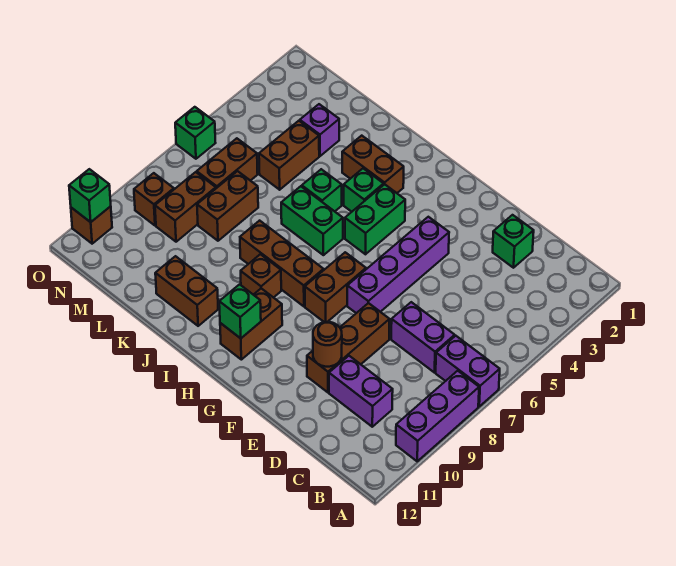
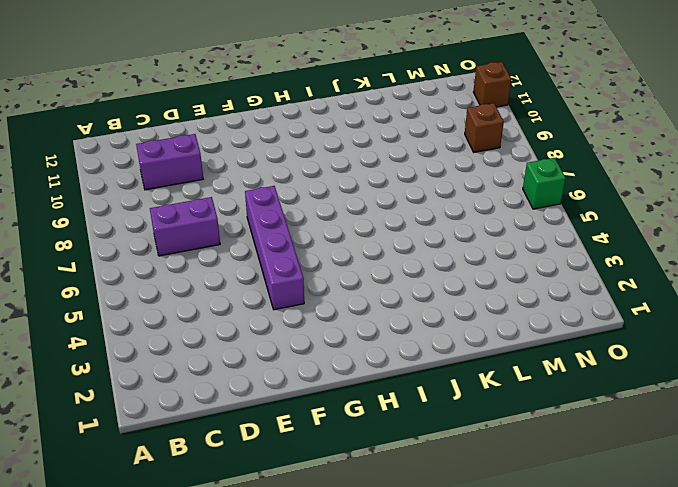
none -> purple brick A7:B7 level 1
none -> purple brick A8:A10 level 1
none -> green brick D2 level 1

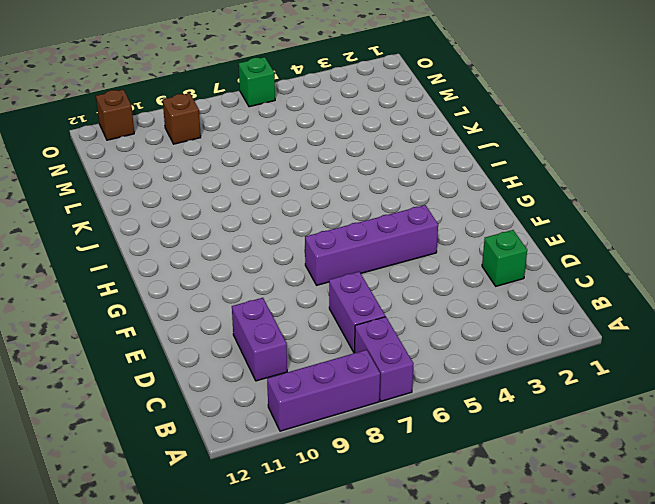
none -> brown brick E8:E10 level 1
none -> brown brick G7:G8 level 1
none -> green brick H4:H5 level 1

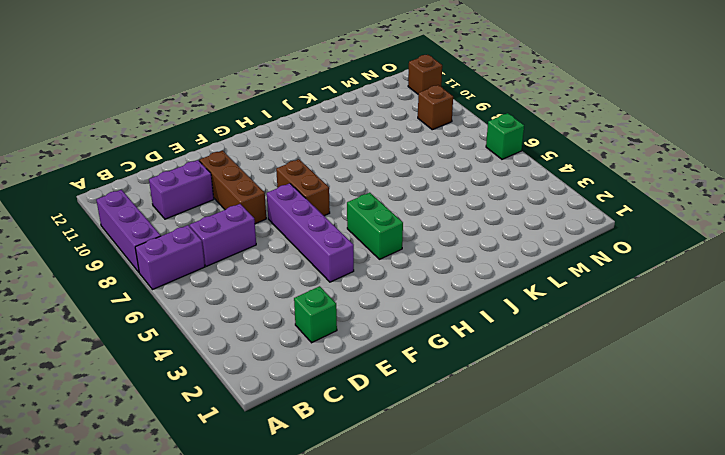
none -> brown brick H8:J8 level 1
none -> brown brick H10:H11 level 1
none -> brown brick I3:J3 level 1

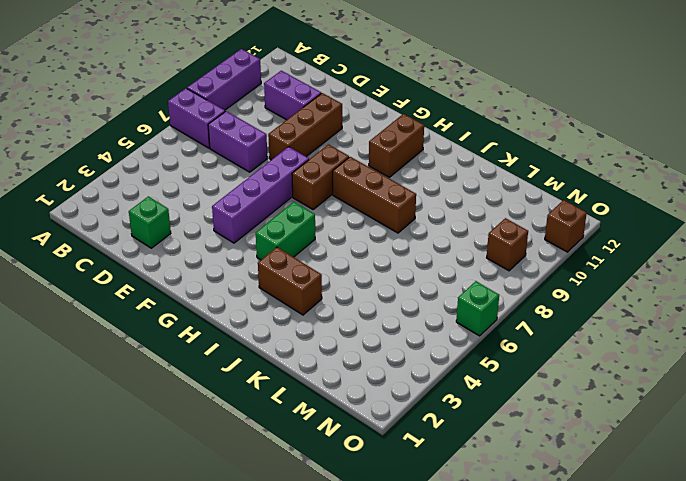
none -> green brick I4 level 1
none -> green brick I6:J6 level 1
none -> brown brick I9 level 1

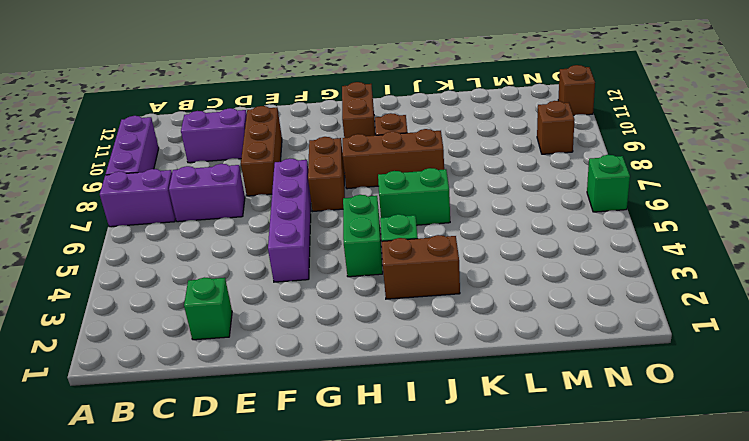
none -> green brick J5 level 1
none -> brown brick J11:K11 level 1
none -> purple brick L3 level 1

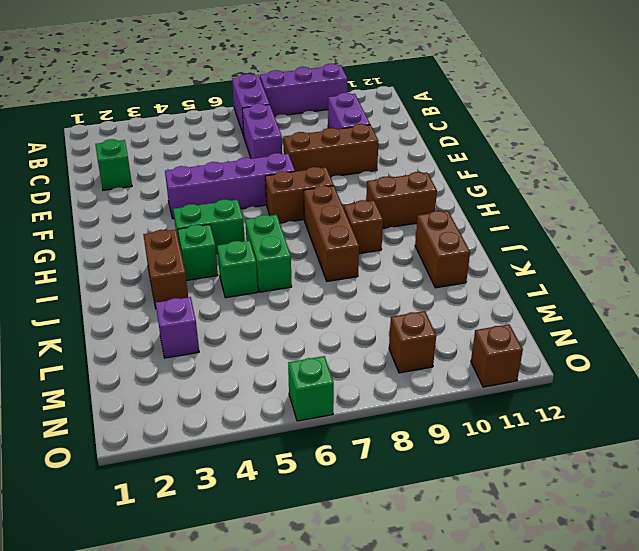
none -> brown brick L4:L5 level 1
none -> brown brick L7:L8 level 1
none -> brown brick M6:M7 level 1

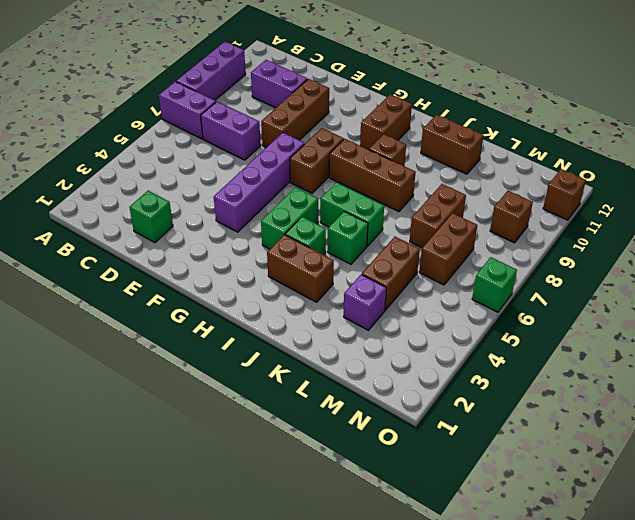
none -> brown brick M8:M9 level 1
none -> brown round brick E10 level 2
none -> green brick H11 level 2

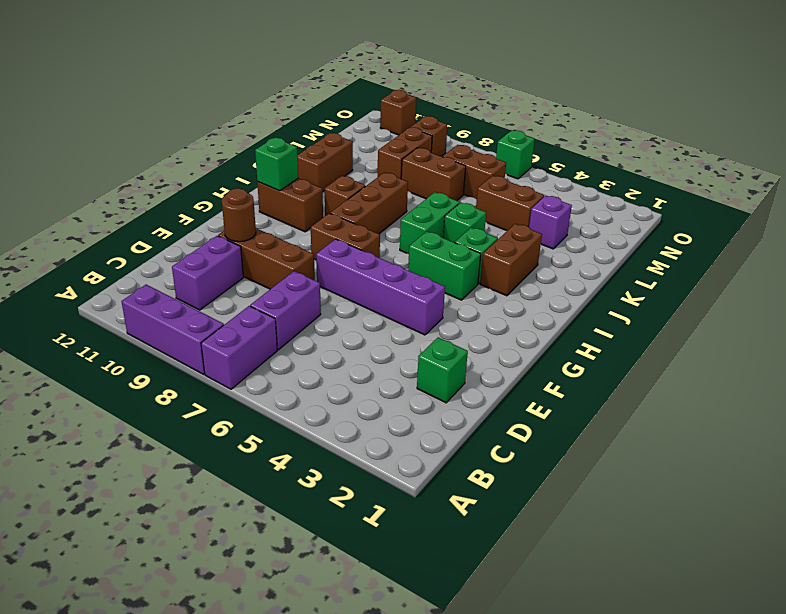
brown brick L9:M9 level 1 -> brown brick M8:M9 level 1
none -> green brick O11 level 2

